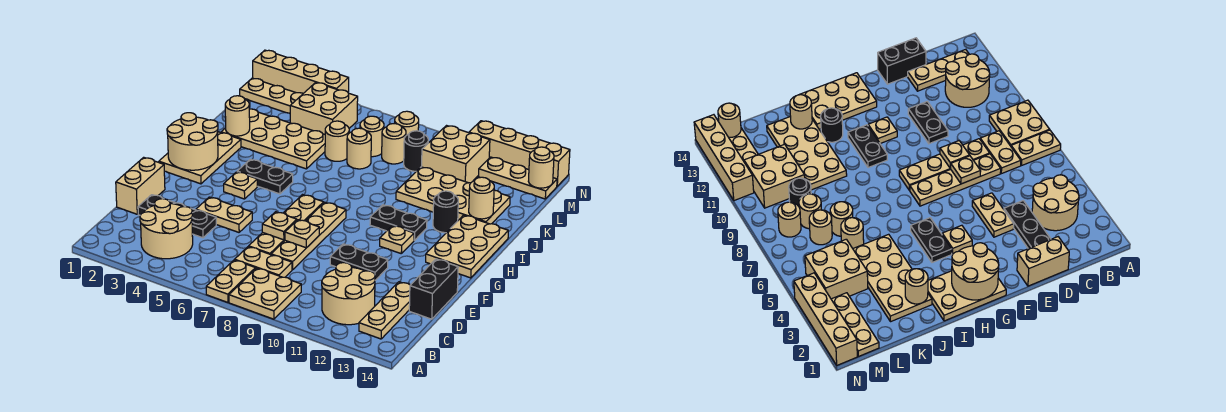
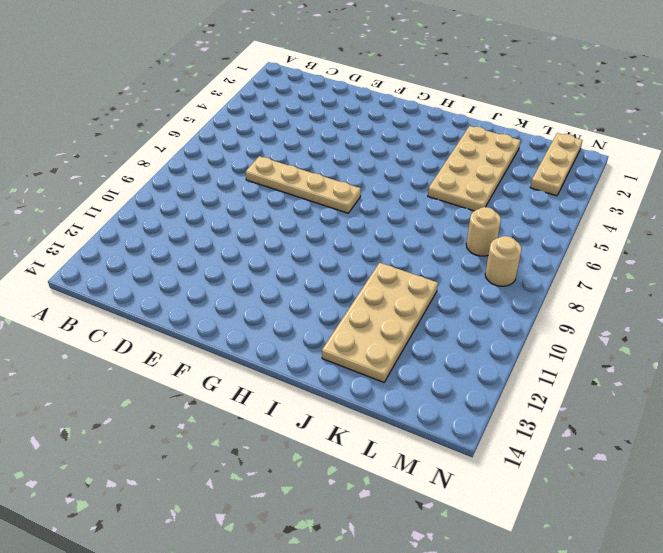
none -> tan plate A7:B7 level 1
none -> tan plate A8:B9 level 1
none -> tan round brick B3:C4 level 1
none -> tan round brick B11:C12 level 1

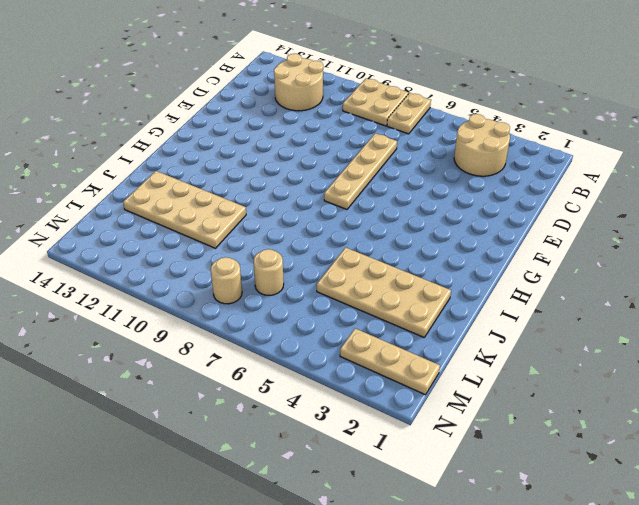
none -> tan plate B13:D13 level 1
none -> tan plate C7:C8 level 1
none -> tan brick D1:E1 level 1
none -> black plate D2:D4 level 1

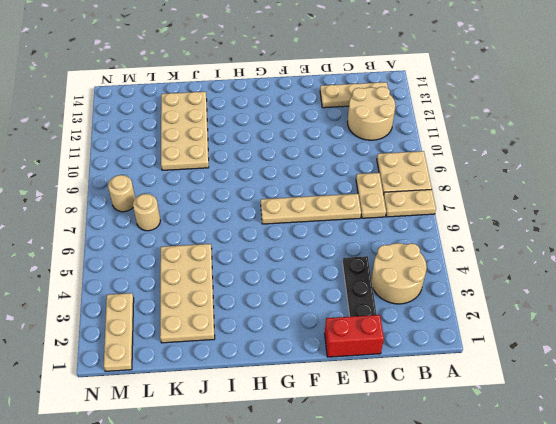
red brick D1:E1 level 1 -> tan brick D1:E1 level 1
none -> tan plate D8:G8 level 1
none -> black brick D14:E14 level 1
none -> tan plate E4:E5 level 1
none -> black plate E10:E11 level 1

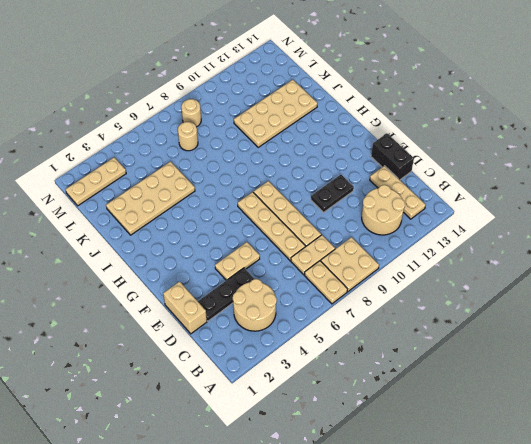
none -> tan plate G1:I2 level 1
none -> tan plate G4 level 1
none -> tan plate G11 level 1
none -> tan plate G13:I14 level 1

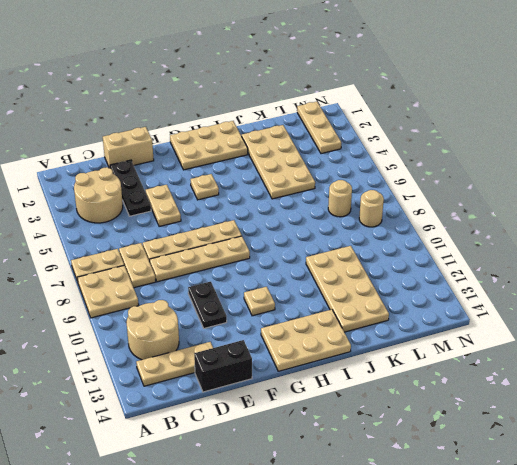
none -> black plate H4:H5 level 1
none -> black plate H10:H11 level 1
none -> black round brick I12 level 1
none -> tan round brick K6 level 1

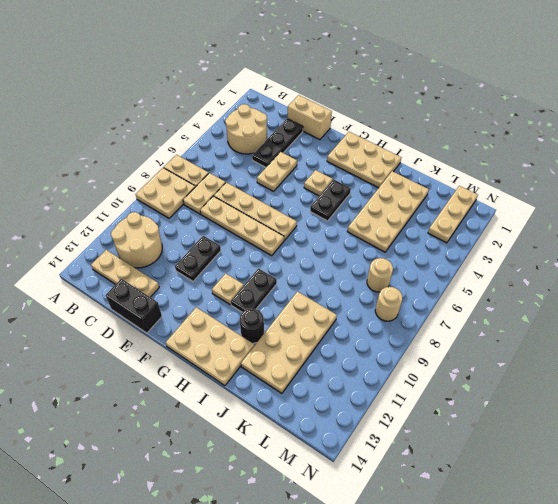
none -> tan round brick K6 level 1
none -> tan round brick K7 level 1
none -> tan brick L4:M5 level 1
none -> tan round brick L8 level 1

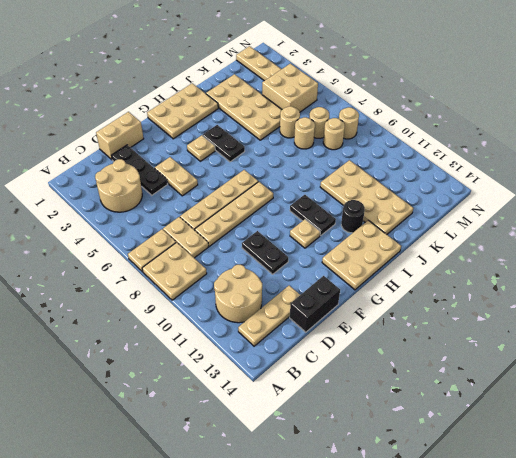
none -> black round brick L9 level 1
none -> tan brick L10:M11 level 1
none -> tan plate M12:M14 level 1
none -> tan brick N1:N4 level 1

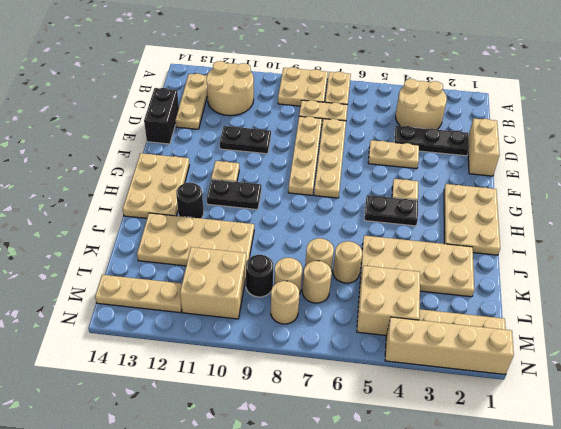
none -> tan brick N11:N14 level 1
none -> tan plate E7 level 2
none -> tan plate E8 level 2
none -> tan round brick G1:H2 level 2

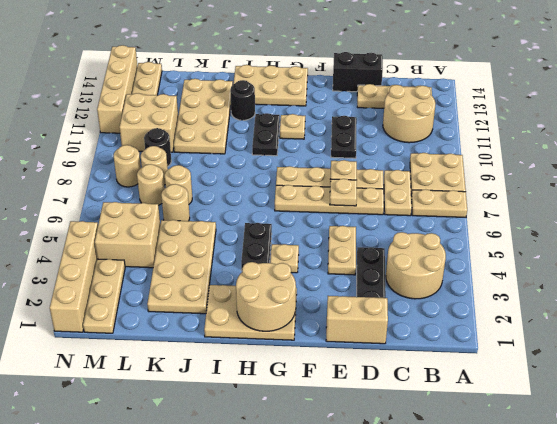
none -> tan round brick J2 level 2
none -> tan round brick J13 level 2
none -> tan round brick M14 level 2

